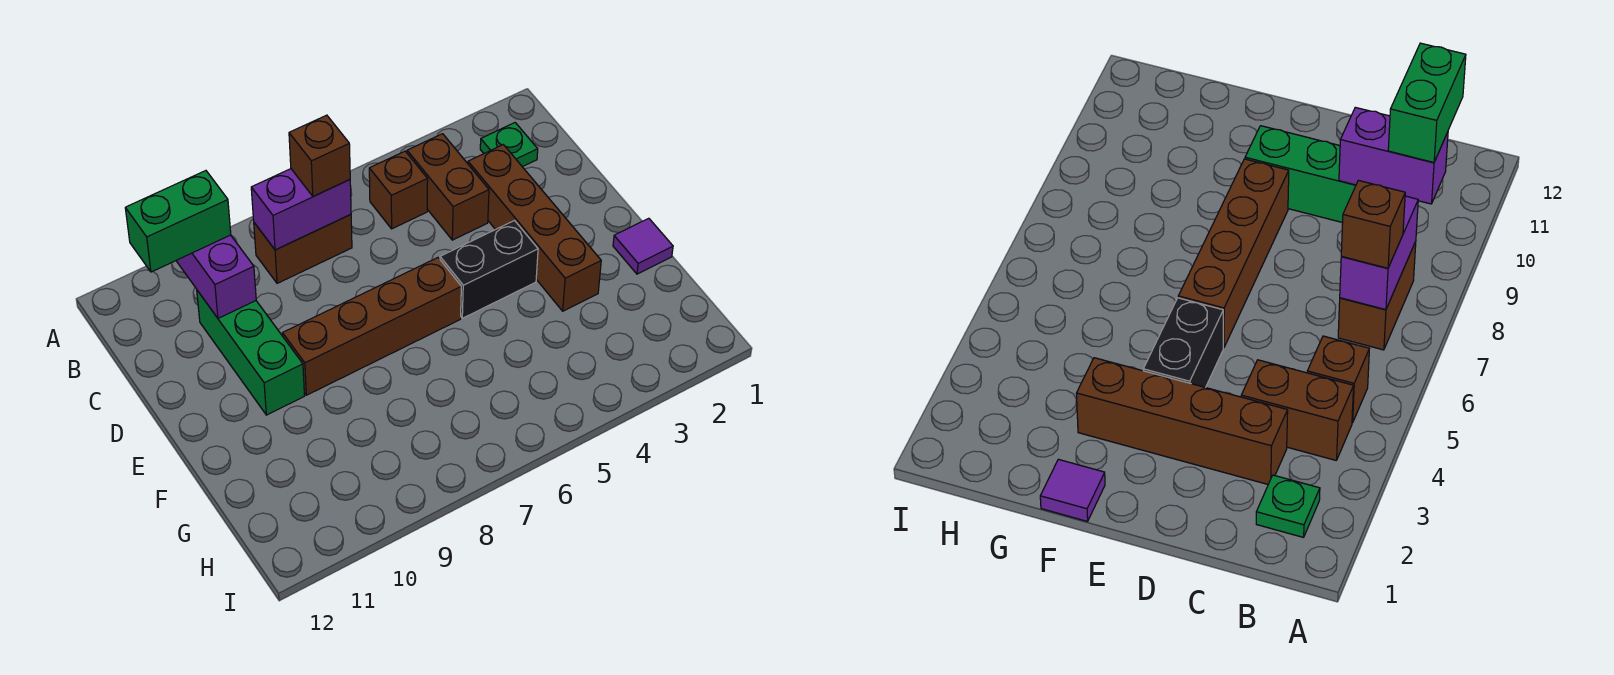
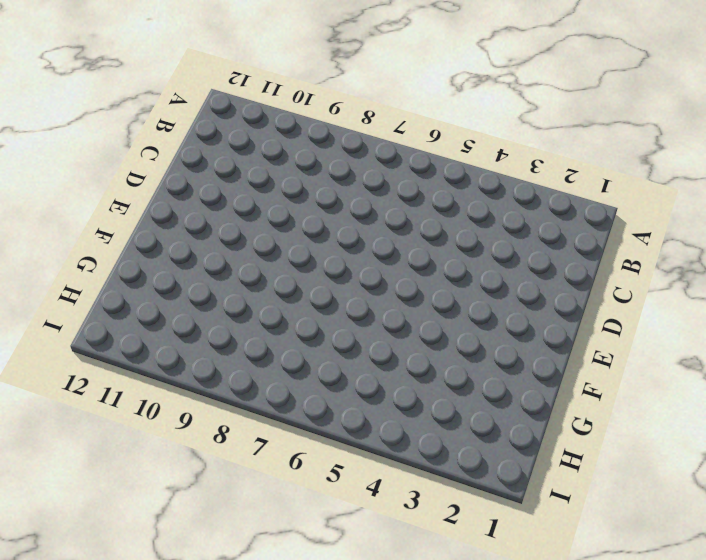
none -> green plate B2 level 1
none -> brown brick B4:C4 level 1
none -> brown brick B5 level 1

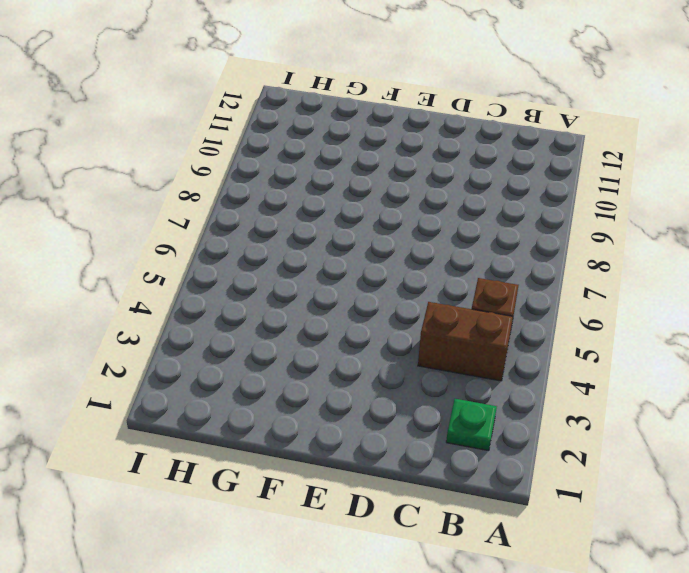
none -> brown brick B7:B8 level 1
none -> brown brick C3:F3 level 1
none -> green brick C10:E10 level 1

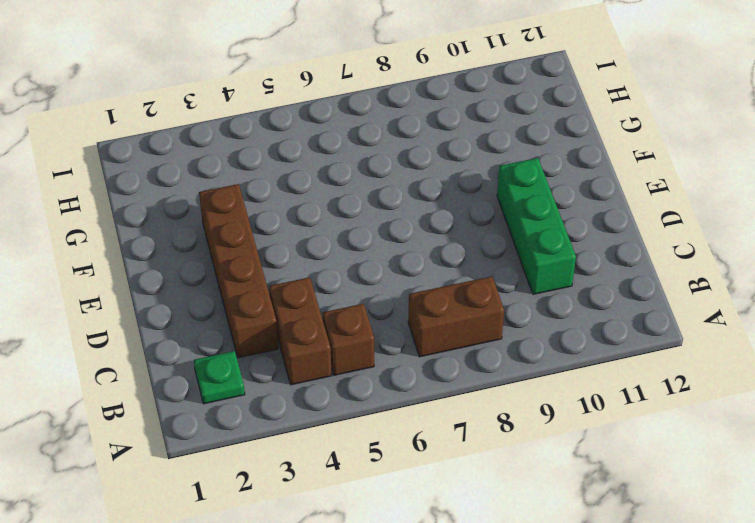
none -> black brick E4:E5 level 1
none -> brown brick E6:E9 level 1
none -> purple tile F1 level 1

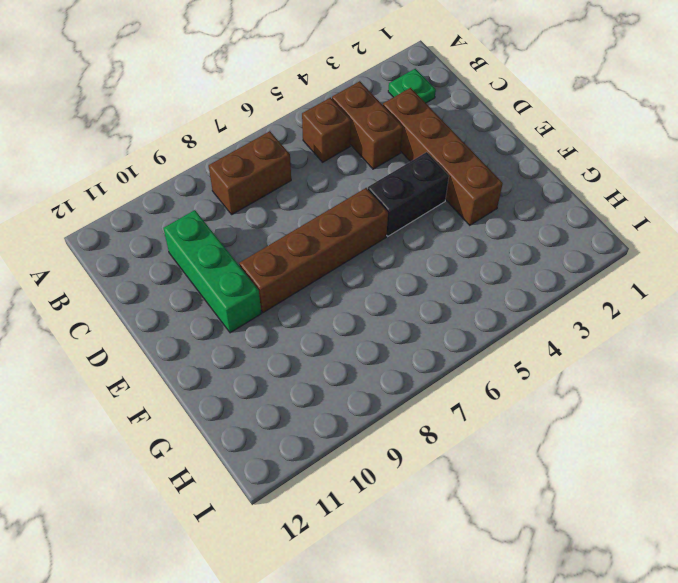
none -> purple tile F1 level 1
none -> purple brick B7:B8 level 2
none -> purple brick B10:C10 level 2

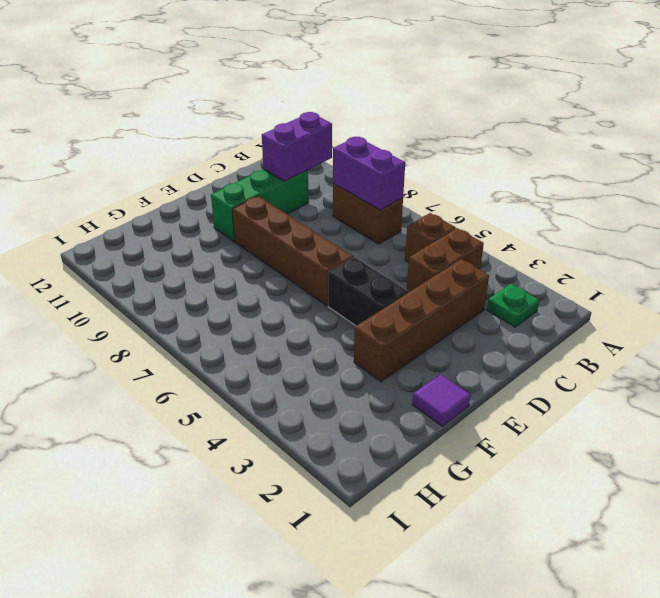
none -> brown brick B7 level 3
none -> green brick B10:B11 level 3

